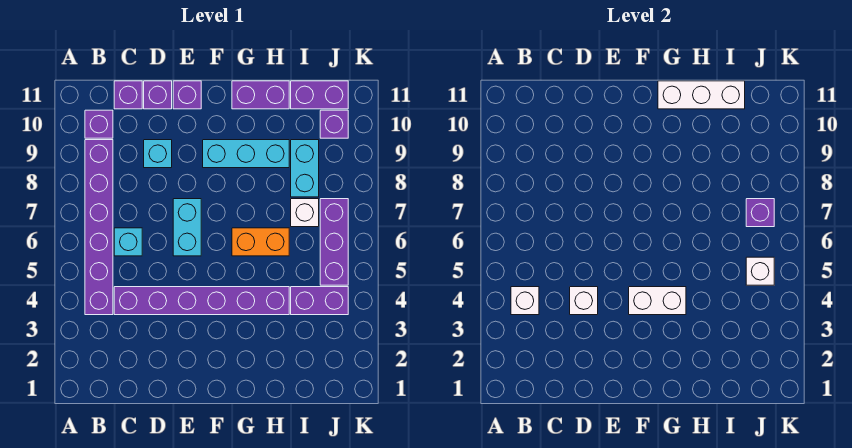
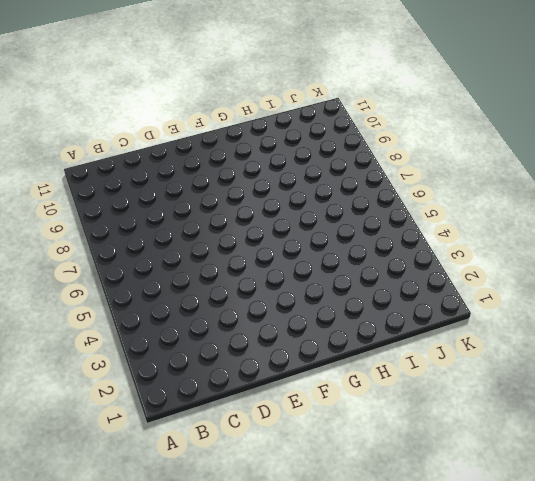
none -> purple brick B4:B9 level 1
none -> purple brick B10 level 1
none -> purple brick C4:H4 level 1

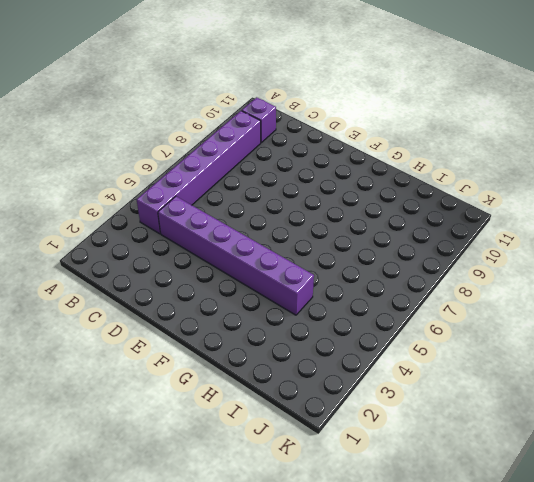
none -> cyan brick C6 level 1
none -> purple brick C11 level 1
none -> cyan brick D9 level 1

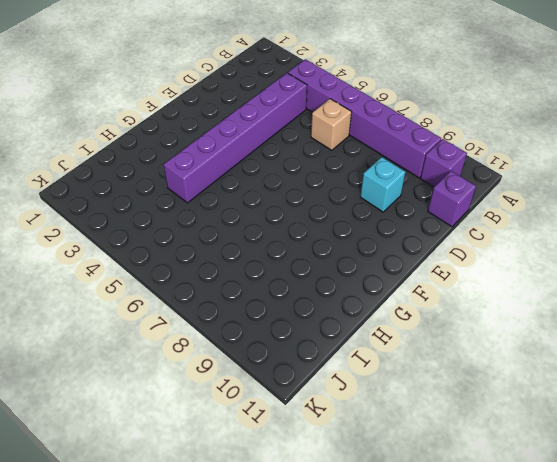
tan brick C6 level 1 -> cyan brick C6 level 1
none -> purple brick D11 level 1
none -> cyan brick E6:E7 level 1
none -> purple brick E11 level 1

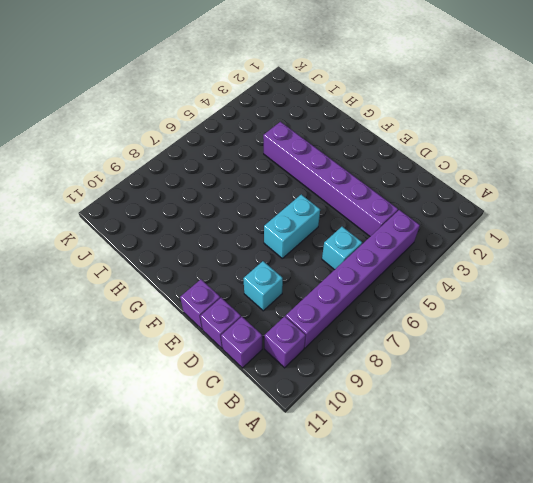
none -> cyan brick F9:H9 level 1
none -> orange brick G6:H6 level 1
none -> purple brick G11:H11 level 1

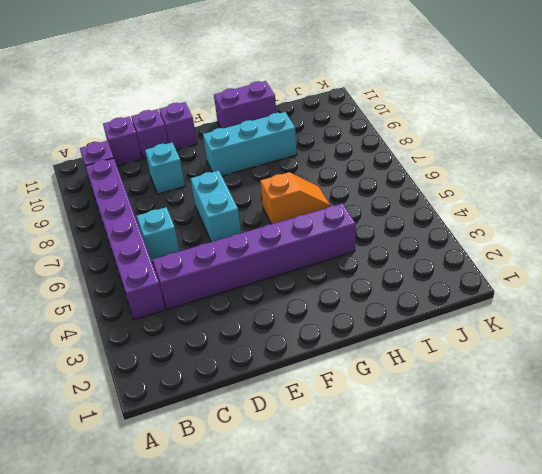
orange slope G6:H6 level 1 top G -> orange brick G6:H6 level 1
none -> purple brick I4:J4 level 1
none -> white brick I7 level 1
none -> cyan brick I8:I9 level 1

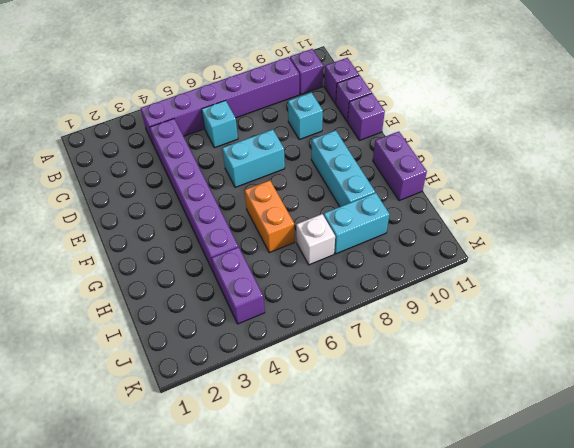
none -> purple brick I11:J11 level 1
none -> purple brick J5:J7 level 1
none -> purple brick J10 level 1

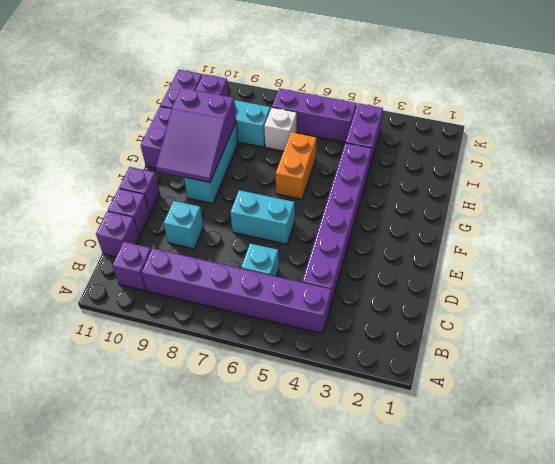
purple slope F9:H10 level 2 top H -> none
none -> white brick B4 level 2
none -> white brick D4 level 2
none -> white brick F4:G4 level 2

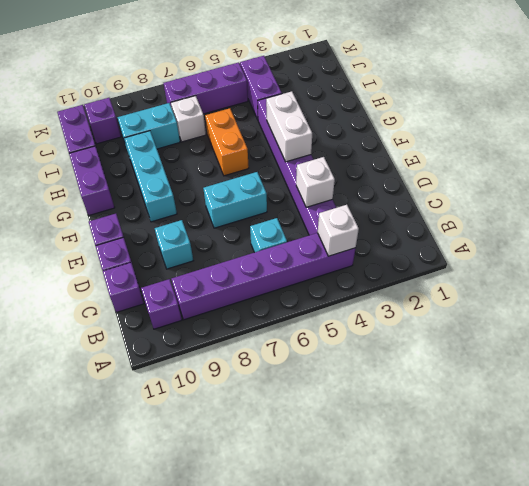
none -> white brick G11:I11 level 2
none -> white brick J5 level 2
none -> purple brick J7 level 2

